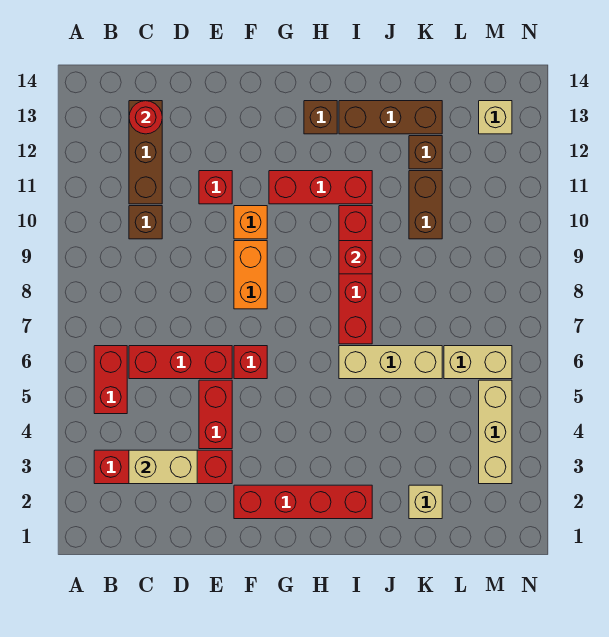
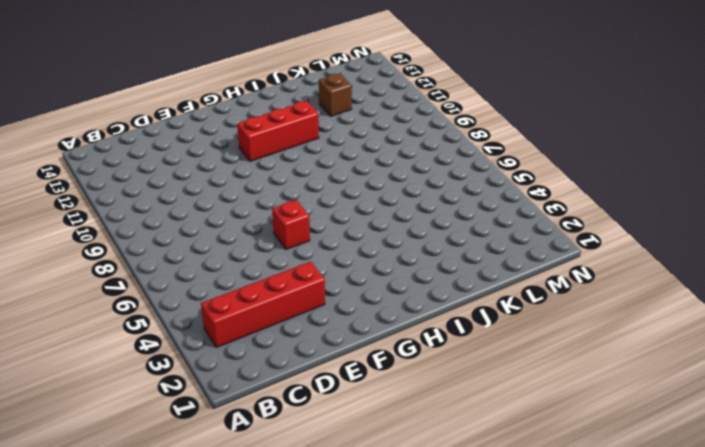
none -> red brick B5:B6 level 1
none -> red brick C6:E6 level 1
none -> brown brick C10 level 1

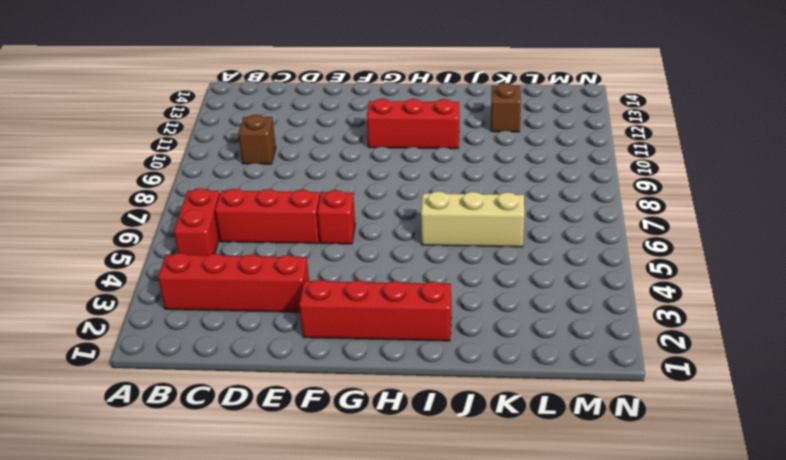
none -> brown brick C11:C13 level 1
none -> red brick E4:E5 level 1
none -> red brick E11 level 1

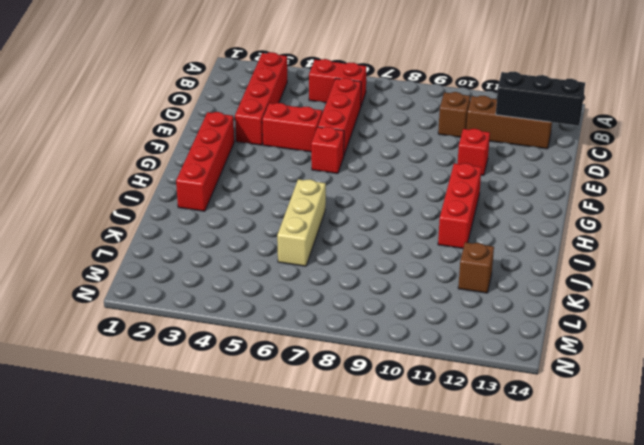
black brick C12:C14 level 2 -> red round brick C13 level 2
none -> orange brick F8:F9 level 1
none -> orange brick F10 level 1
none -> brown brick H13 level 1

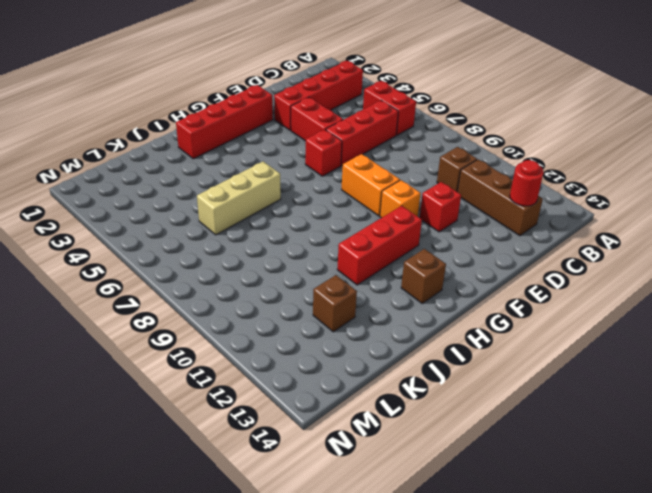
none -> red brick I7:I10 level 1
none -> brown brick I13:K13 level 1
none -> tan brick K2 level 1

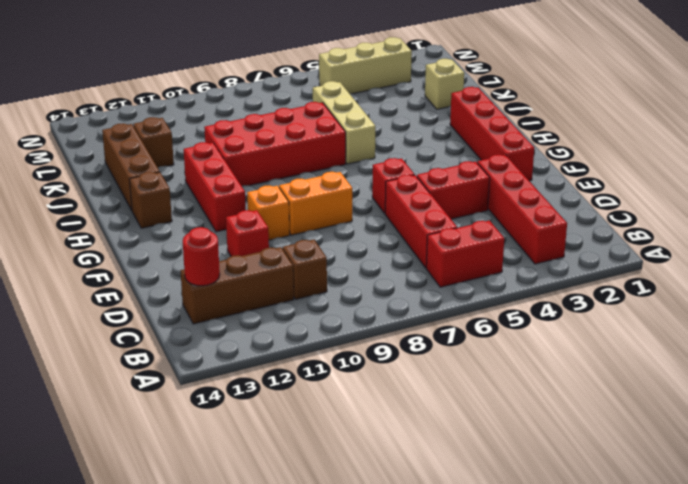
red brick I7:J10 level 1 -> red brick I7:I10 level 1
none -> brown brick K10:K11 level 1
none -> tan brick L6:M6 level 1
none -> tan brick M13 level 1

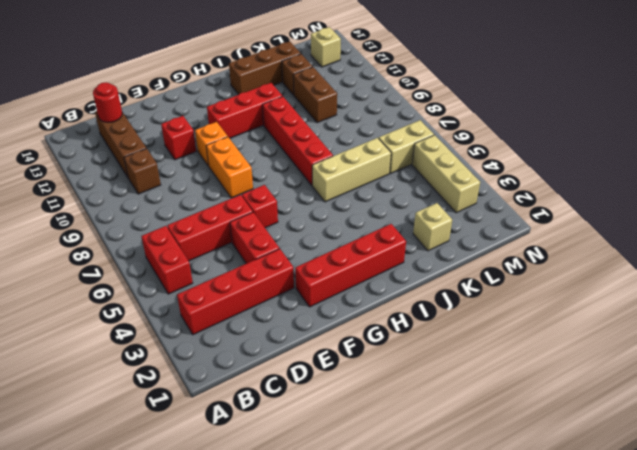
none -> brown brick H13 level 1
none -> tan brick C3:D3 level 2
none -> red brick I9 level 2

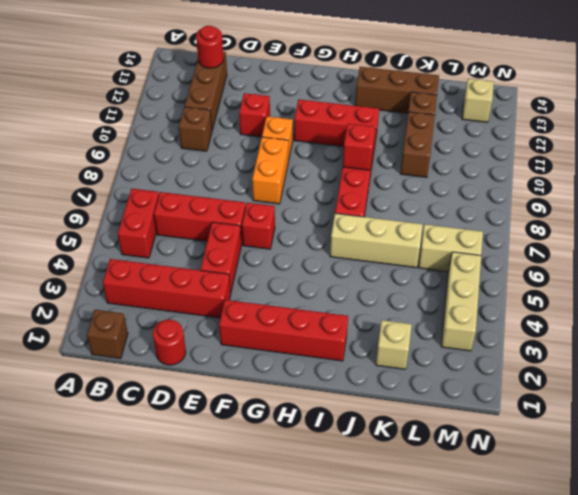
brown brick B1 level 1 -> brown brick H13 level 1
red round brick D1 level 1 -> none
none -> tan brick C3:D3 level 2

